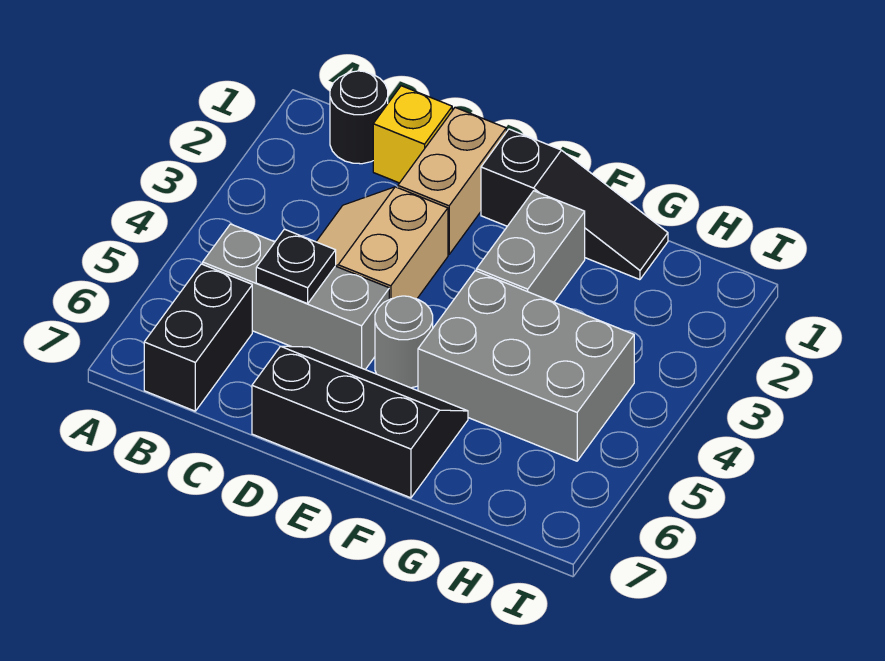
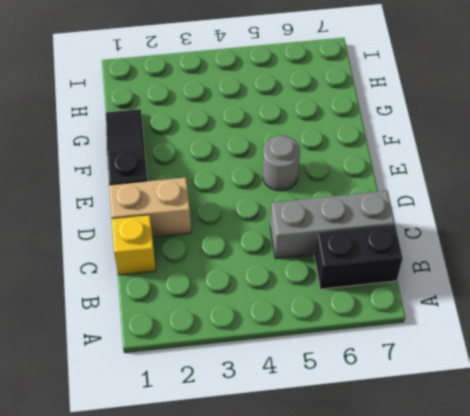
grey brick C5:C7 level 1 -> grey brick B5:D5 level 1
none -> black round brick B1 level 1
none -> tan slope C3:D4 level 1 top D
none -> black slope D6:F7 level 1 top 7

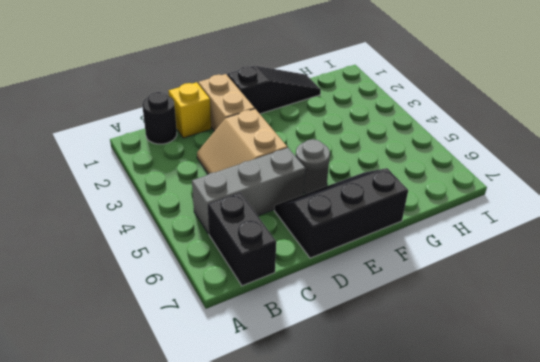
none -> grey brick F2:F3 level 1
none -> grey brick F4:H5 level 1
none -> black plate C5 level 2

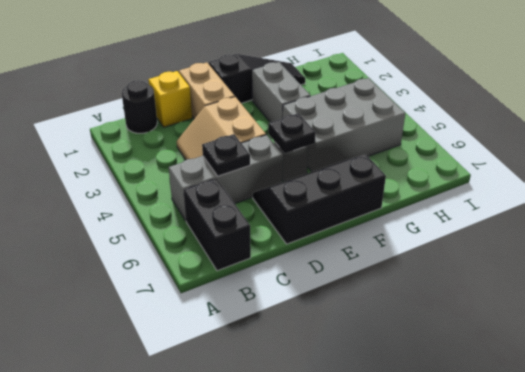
black plate E5 level 2 -> none

